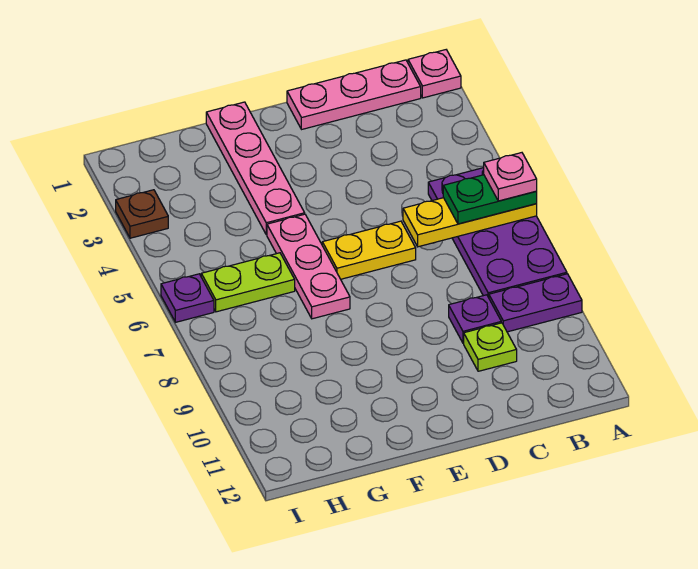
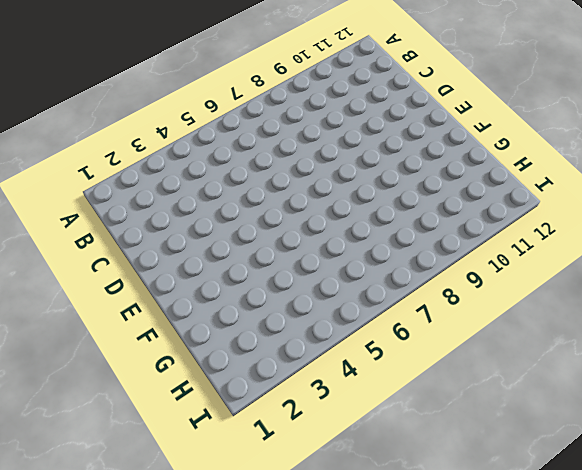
none -> pink plate A1 level 1
none -> purple plate A5:B8 level 1
none -> purple plate A9:B9 level 1

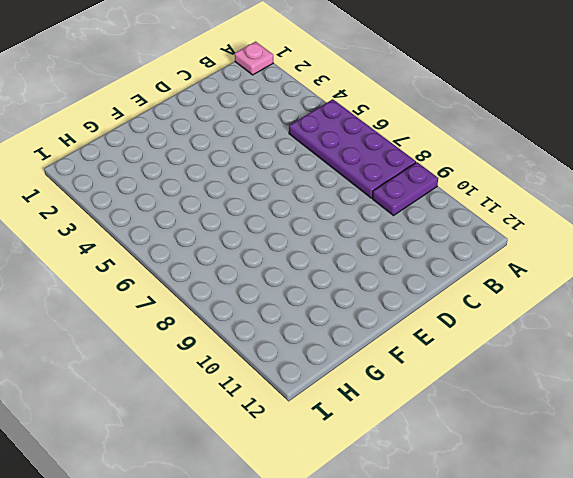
none -> pink plate B1:D1 level 1
none -> purple plate C9 level 1
none -> lime plate C10 level 1

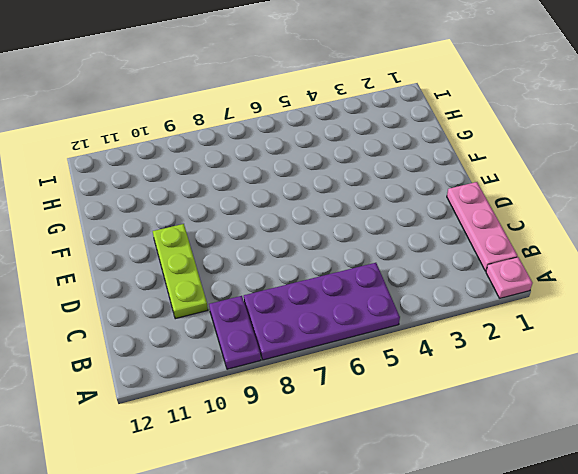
lime plate C10:E10 level 1 -> lime plate C10 level 1
none -> purple plate C9 level 1
none -> yellow plate D6:E6 level 1
none -> pink plate F1:F4 level 1

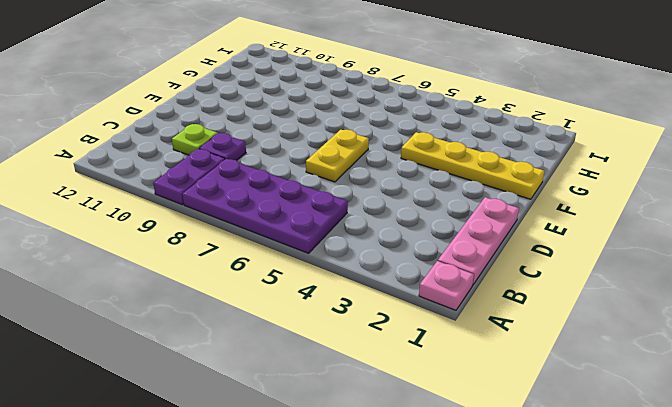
yellow plate F1:F4 level 1 -> pink plate F1:F4 level 1
none -> pink plate F5:F7 level 1
none -> lime plate G6:H6 level 1
none -> brown plate I3 level 1

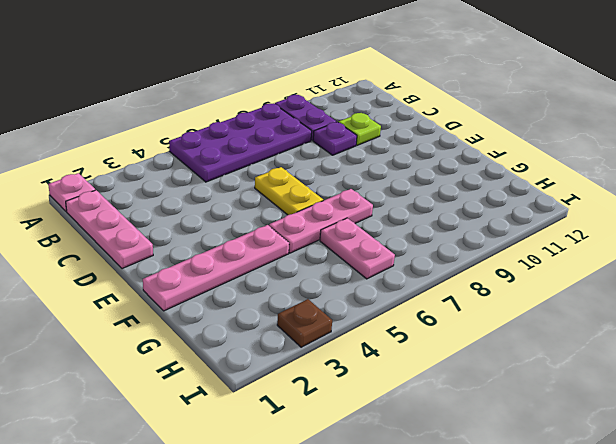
pink plate G6:H6 level 1 -> lime plate G6:H6 level 1
none -> purple plate I6 level 1
none -> yellow plate A6:C6 level 2
none -> green plate A6:B6 level 3

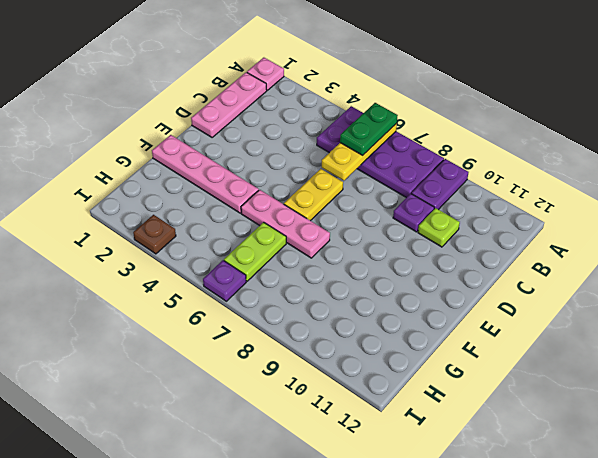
none -> pink plate A6 level 4

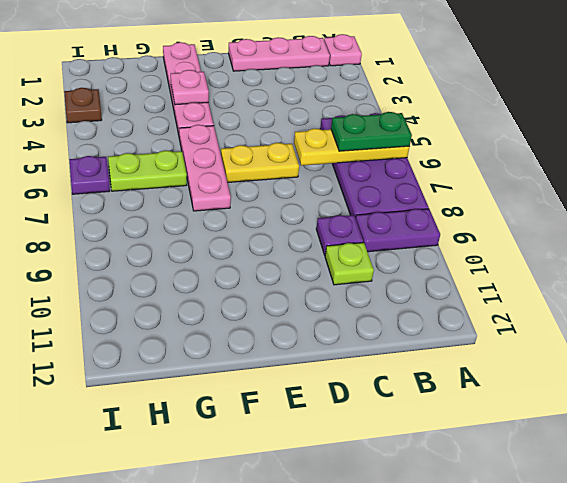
pink plate F3 level 2 -> pink plate A6 level 4

